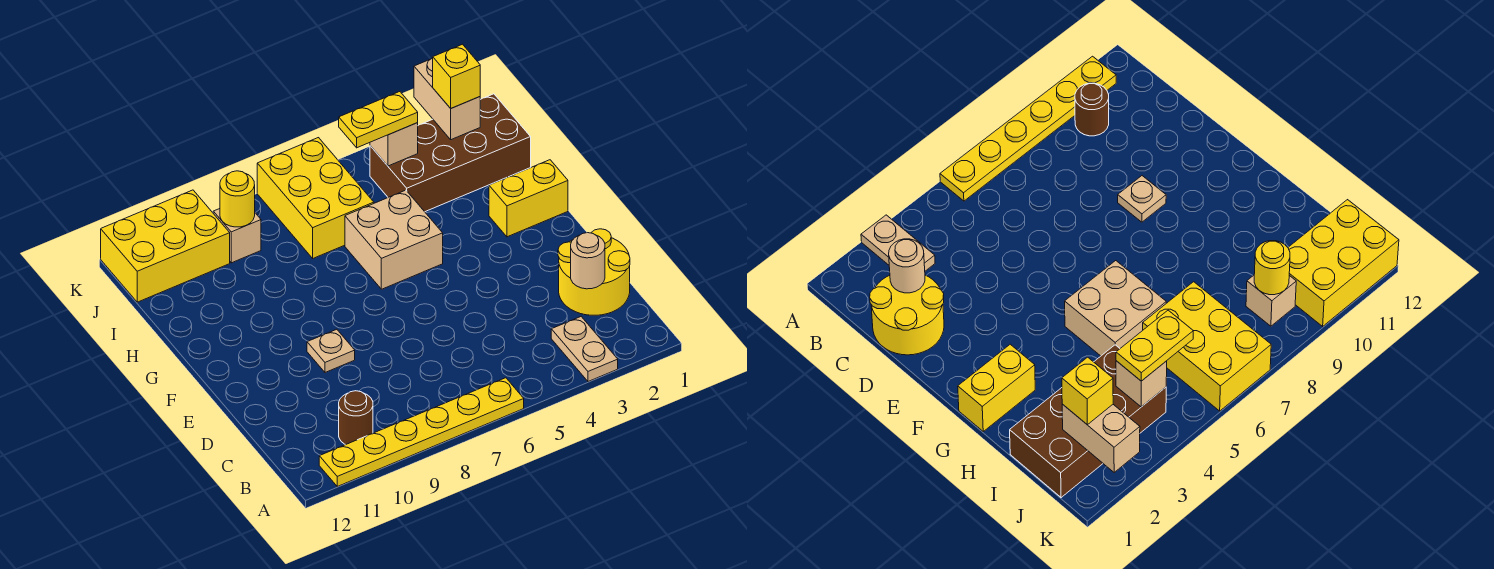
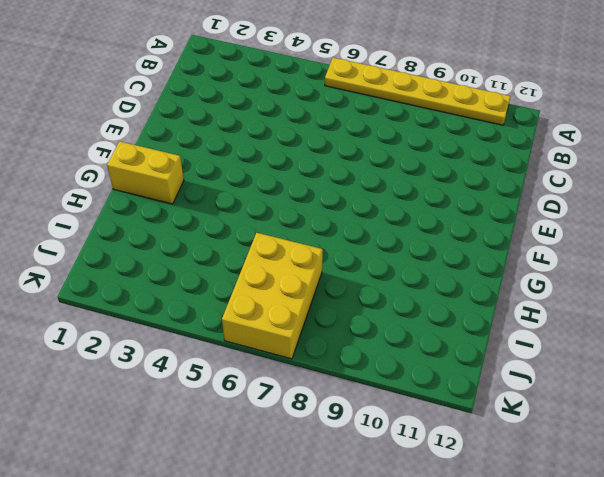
none -> tan plate A3:B3 level 1
none -> brown round brick B10 level 1
none -> yellow round brick C1:D2 level 1

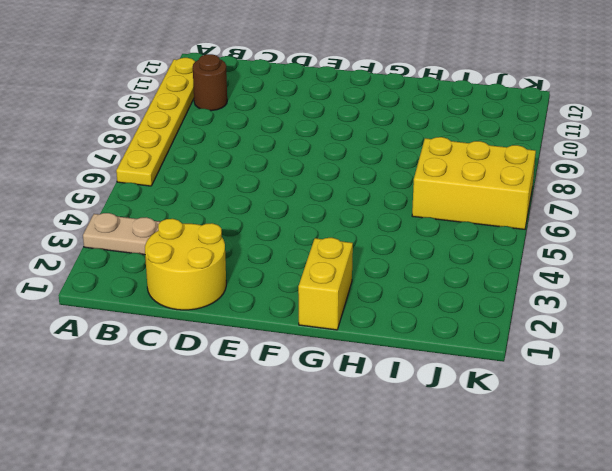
none -> tan plate E9 level 1
none -> tan brick G5:H6 level 1
none -> brown brick I1:J4 level 1

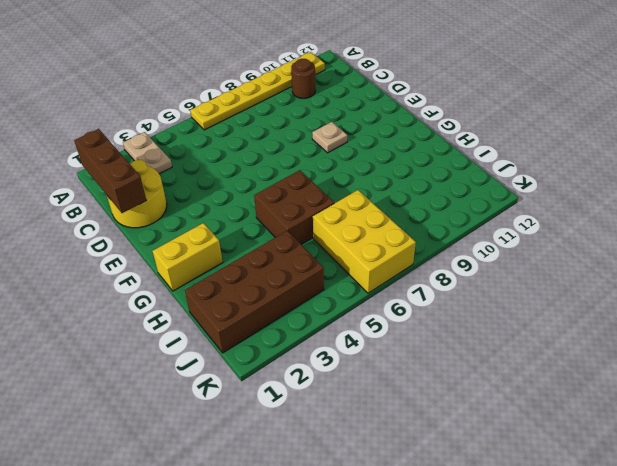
brown brick B1:D1 level 2 -> none
brown brick G5:H6 level 1 -> tan brick G5:H6 level 1
none -> tan brick J9 level 1
none -> yellow brick J10:K12 level 1
none -> tan round brick C2 level 2

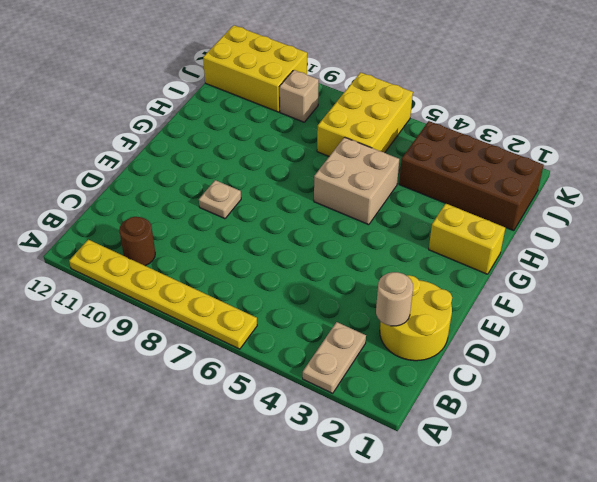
none -> tan brick J2:K2 level 2
none -> tan brick J4 level 2
none -> yellow round brick J9 level 2

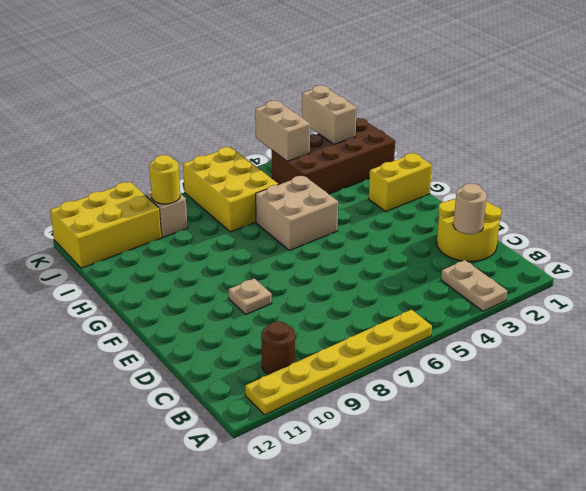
tan brick J4:K4 level 2 -> tan brick J4 level 2
none -> yellow brick J2 level 3
none -> yellow plate J4:J5 level 3

